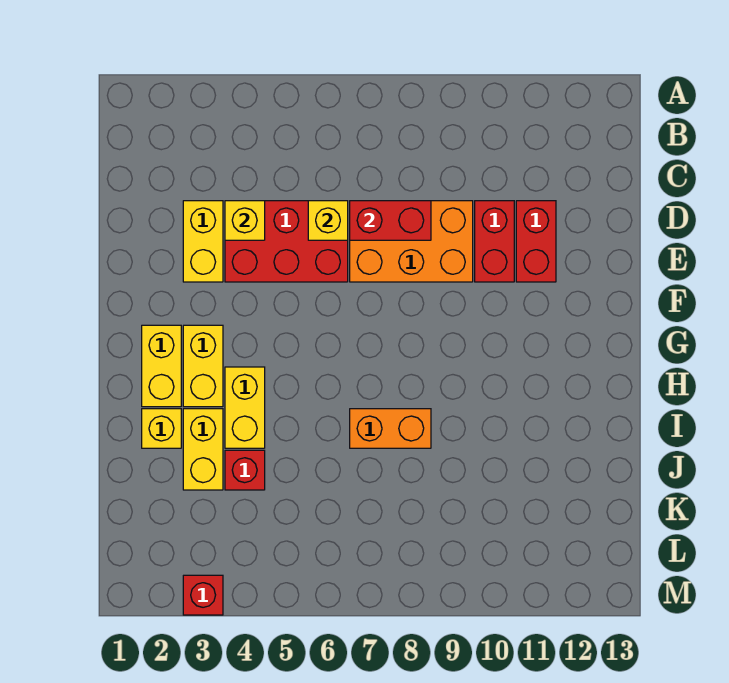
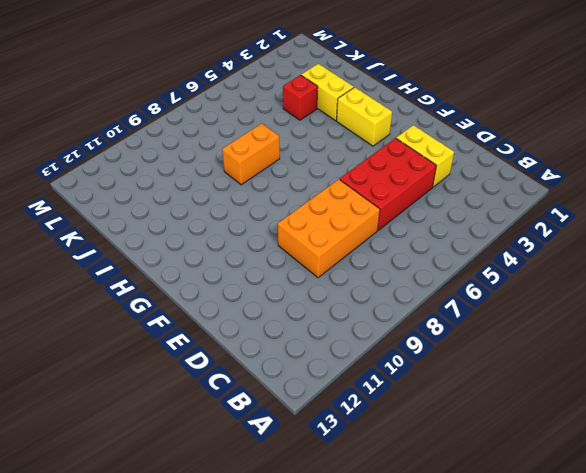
none -> red brick D10:E10 level 1
none -> red brick D11:E11 level 1
none -> yellow brick G2:H2 level 1

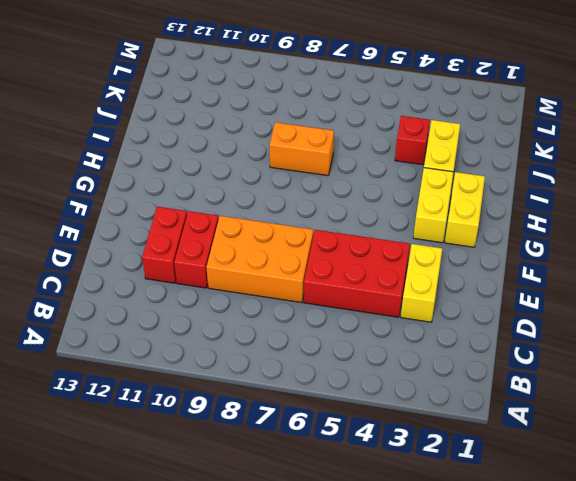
none -> yellow brick H4:I4 level 1
none -> yellow brick I2 level 1
none -> red brick M3 level 1

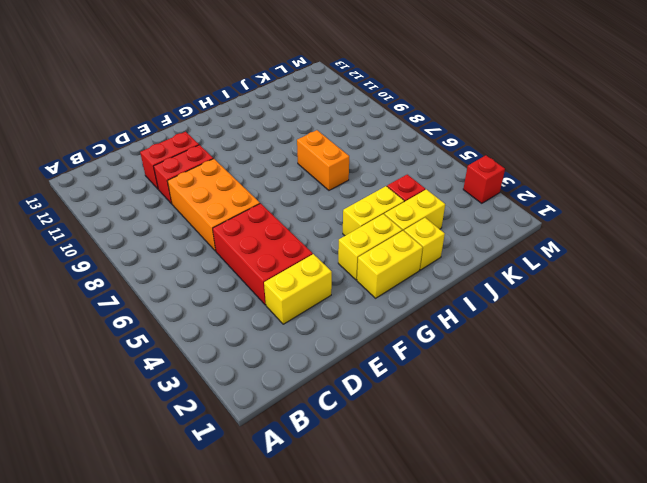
none -> yellow brick D4 level 2
none -> yellow brick D6 level 2
none -> red brick D7:D8 level 2

